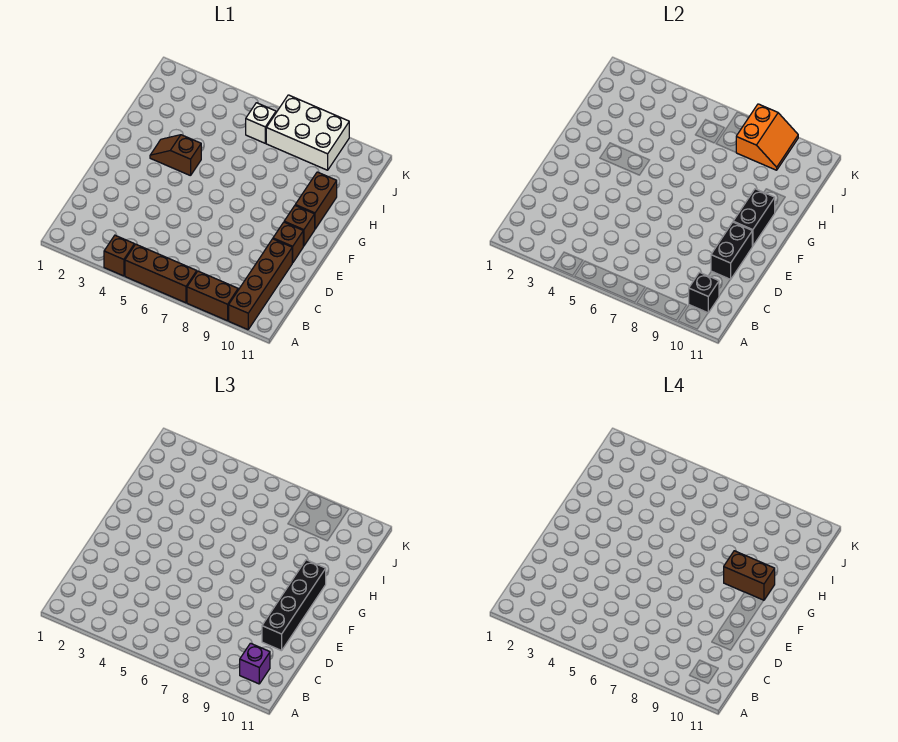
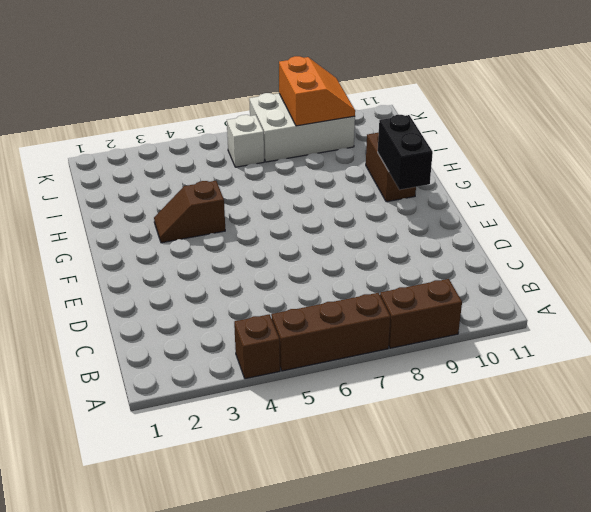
none -> brown brick A10:D10 level 1
none -> brown brick E10 level 1
none -> brown brick F10 level 1

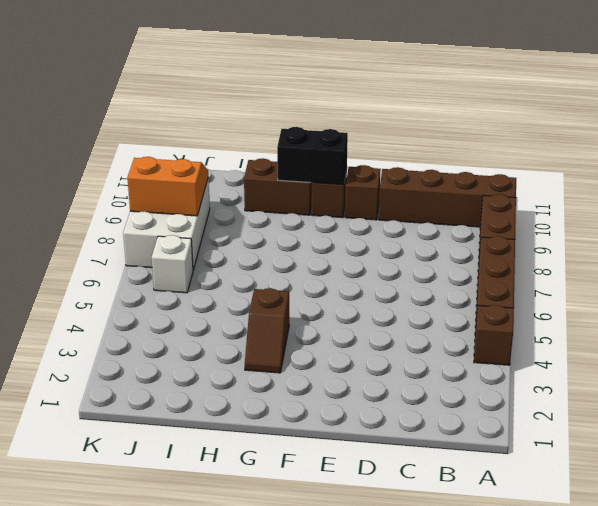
none -> black brick B10 level 2
none -> black brick D10:E10 level 2
none -> purple brick B10 level 3

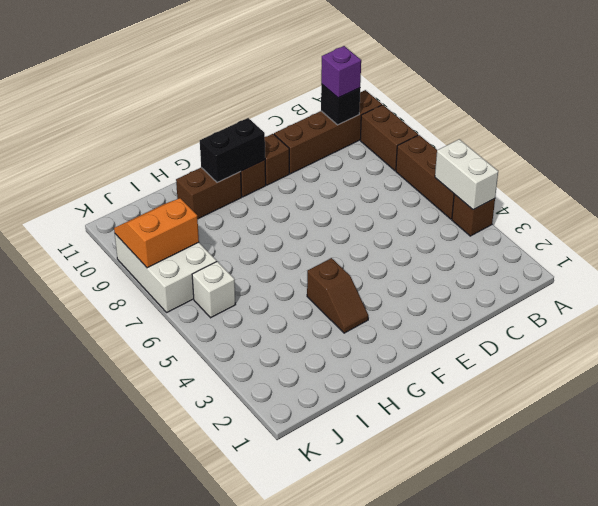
white brick A4:A5 level 2 -> none
none -> black brick D10:E10 level 2
none -> black brick D10:G10 level 3
none -> brown brick G9:G10 level 4

